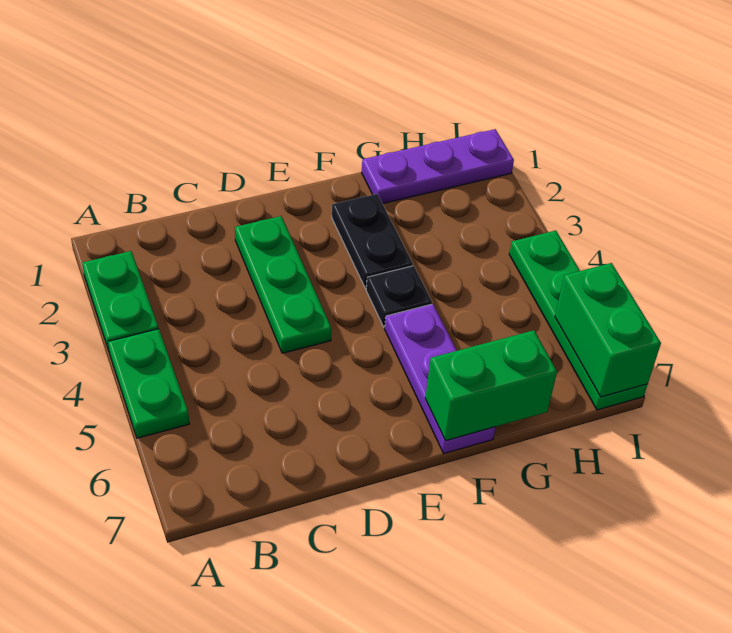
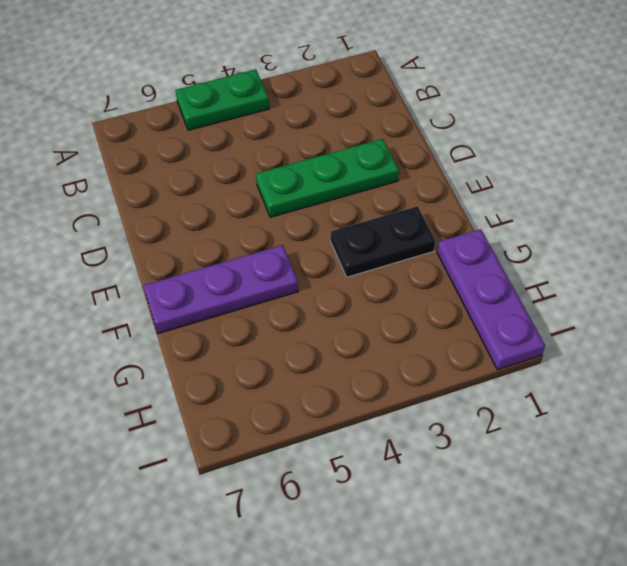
none -> green plate A2:A3 level 1
none -> black plate F4 level 1

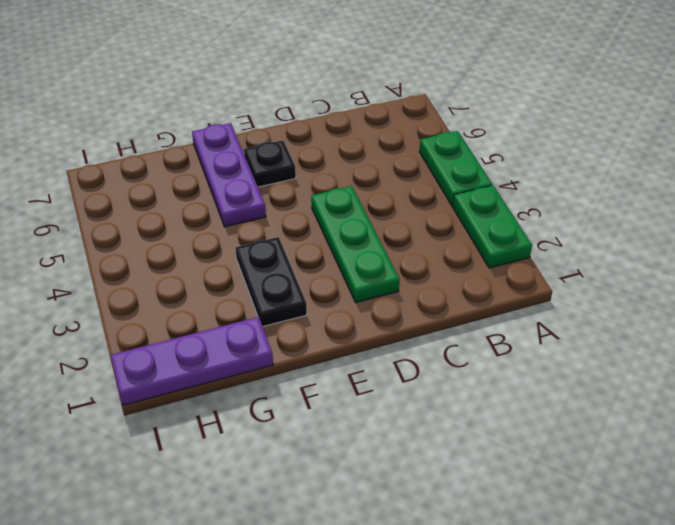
black plate E6 level 1 -> black plate F4 level 1
none -> green plate I4:I7 level 1
none -> green brick F7:G7 level 2

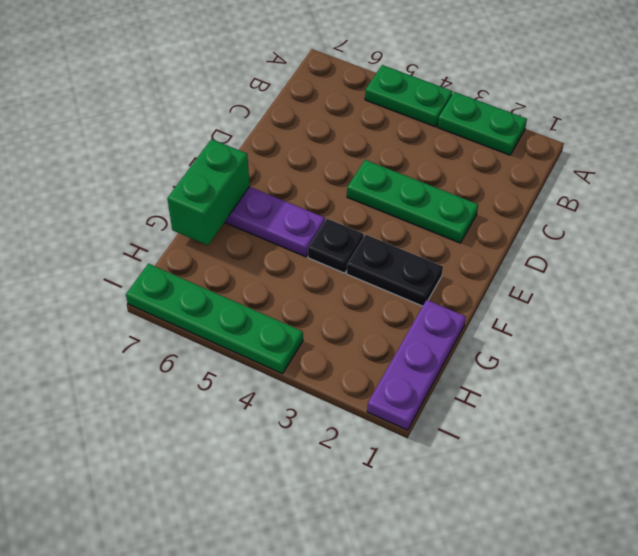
none -> green brick I6:I7 level 2

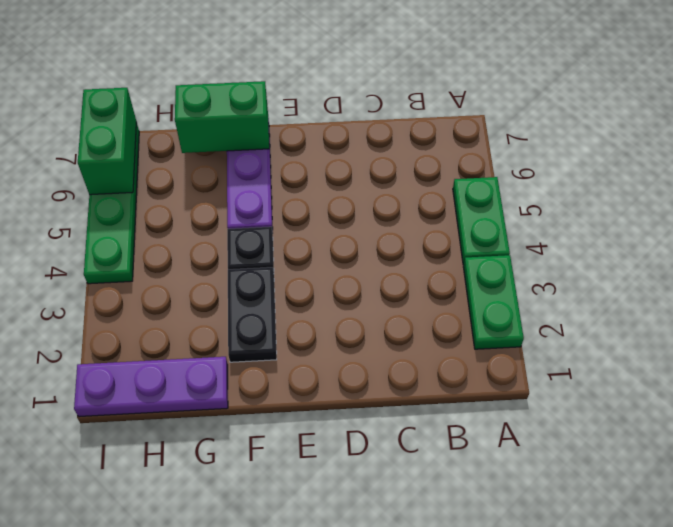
none -> green plate D2:D4 level 1

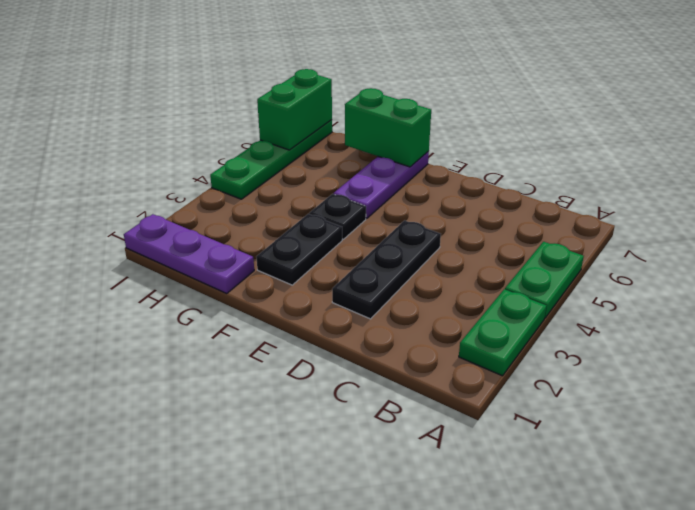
black plate D2:D4 level 1 -> green plate D2:D4 level 1

